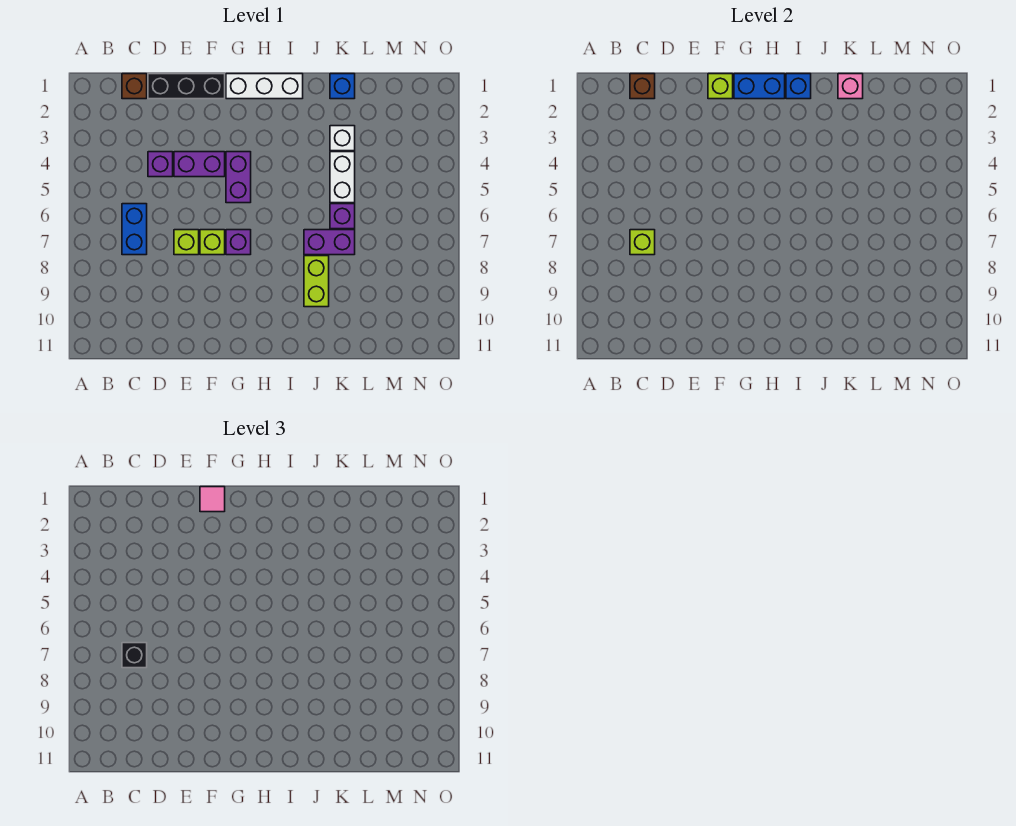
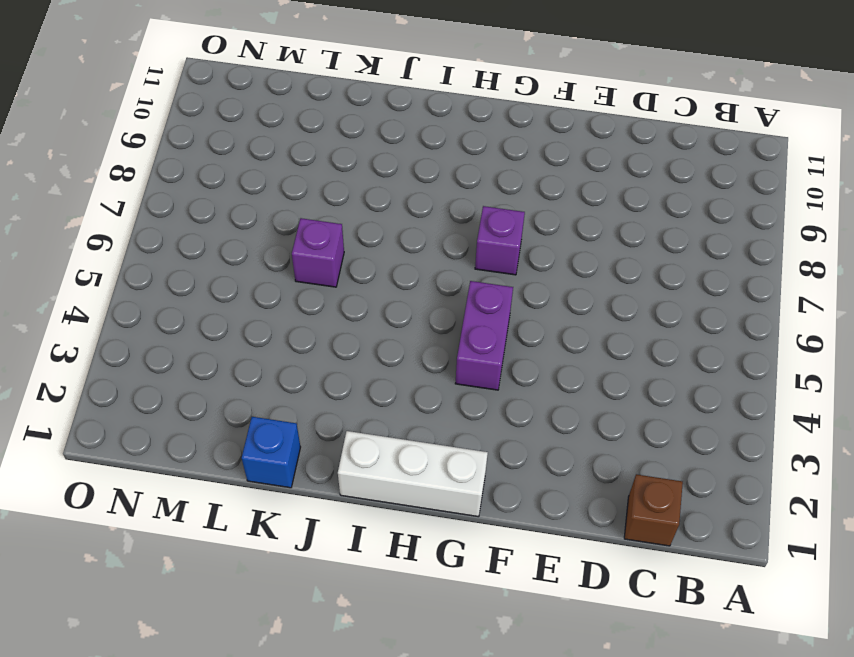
none -> blue brick C6:C7 level 1
none -> black brick D1:F1 level 1
none -> purple brick D4 level 1

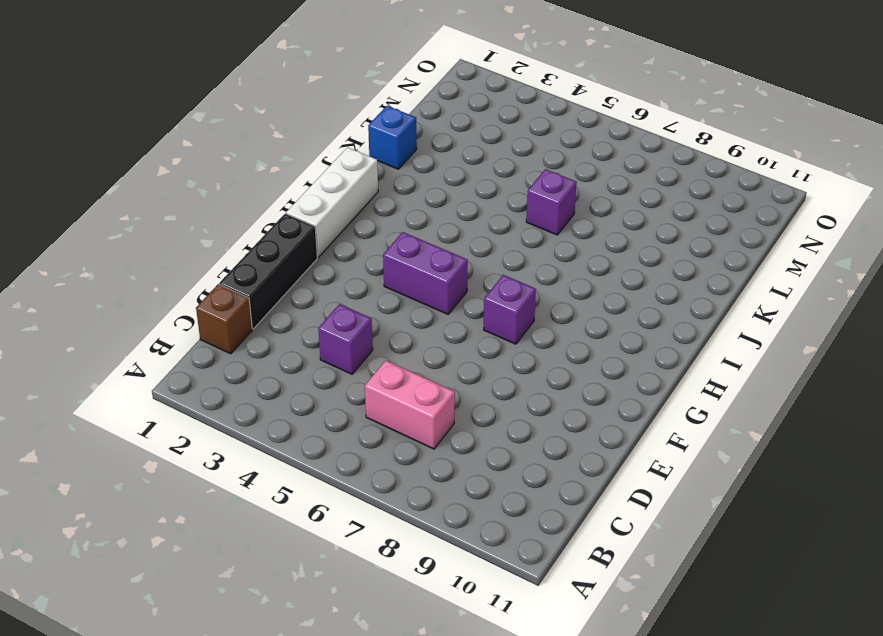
pink brick C6:C7 level 1 -> blue brick C6:C7 level 1
none -> purple brick E4:F4 level 1
none -> lime brick E7 level 1
none -> lime brick F7 level 1

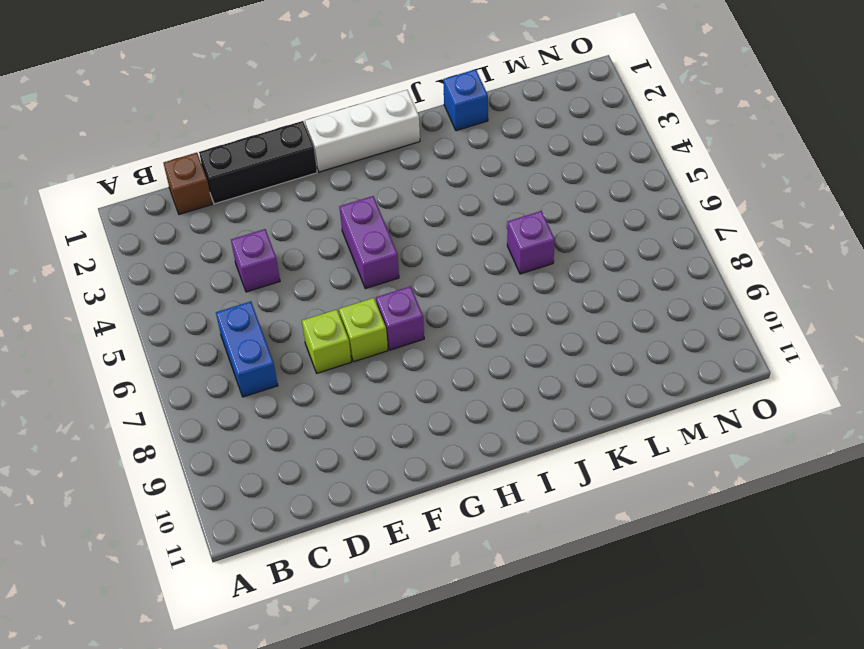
none -> purple brick E4:F4 level 1
none -> purple brick J7:K7 level 1
none -> lime brick J8:J9 level 1

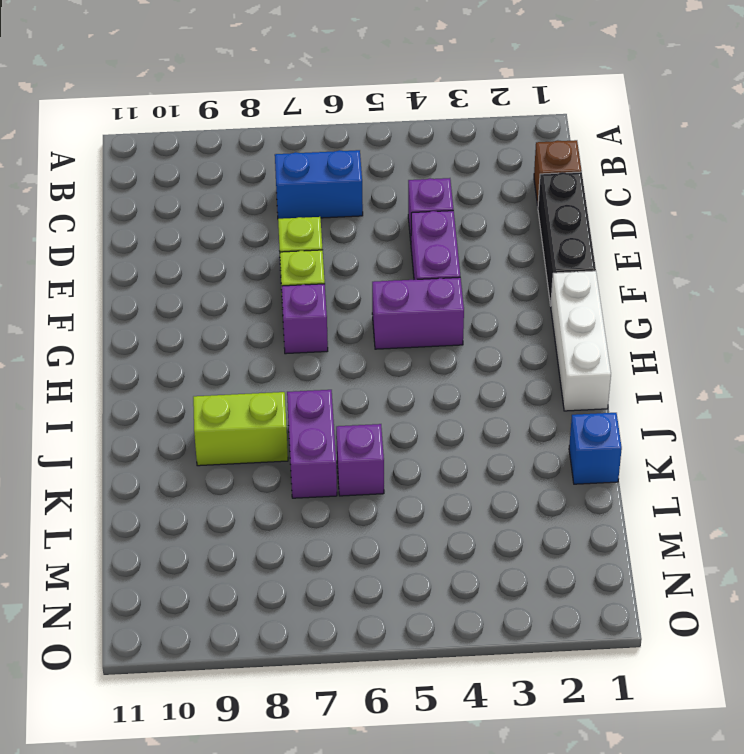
none -> white brick K3 level 1
none -> white brick K4:K5 level 1
none -> brown brick C1 level 2

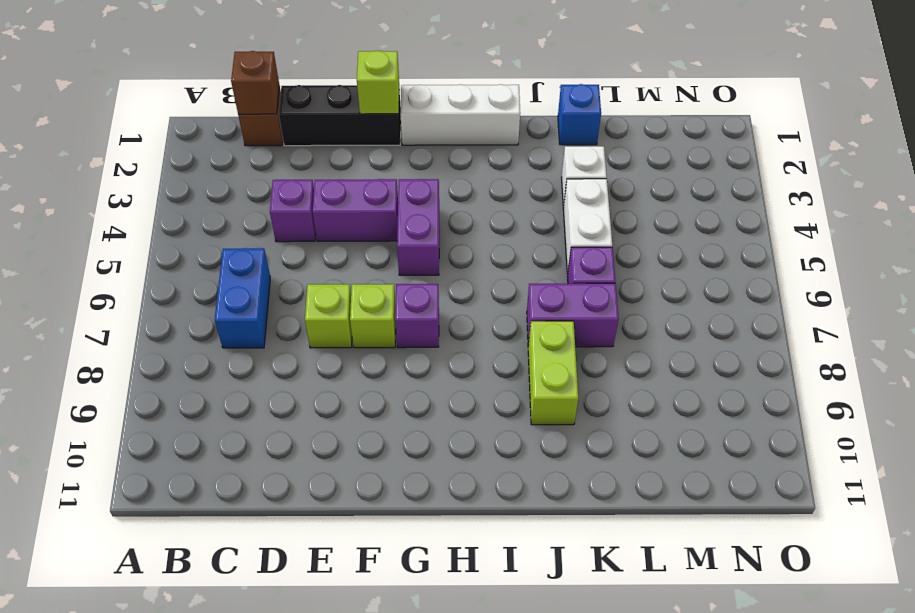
none -> lime brick C7 level 2
none -> blue brick G1:H1 level 2
none -> blue brick I1 level 2

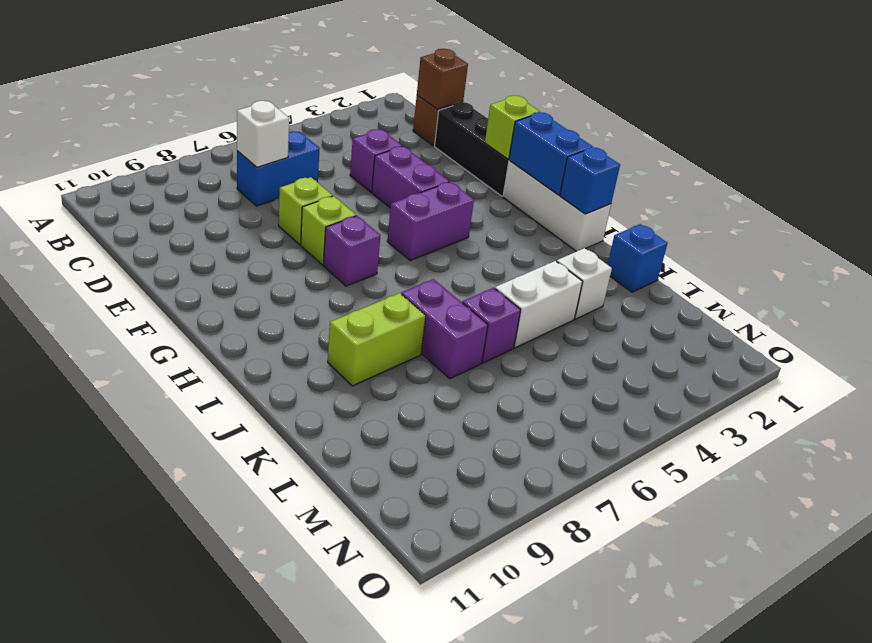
white brick C7 level 2 -> lime brick C7 level 2
none -> pink brick K1 level 2
none -> black brick C7 level 3
none -> pink tile F1 level 3

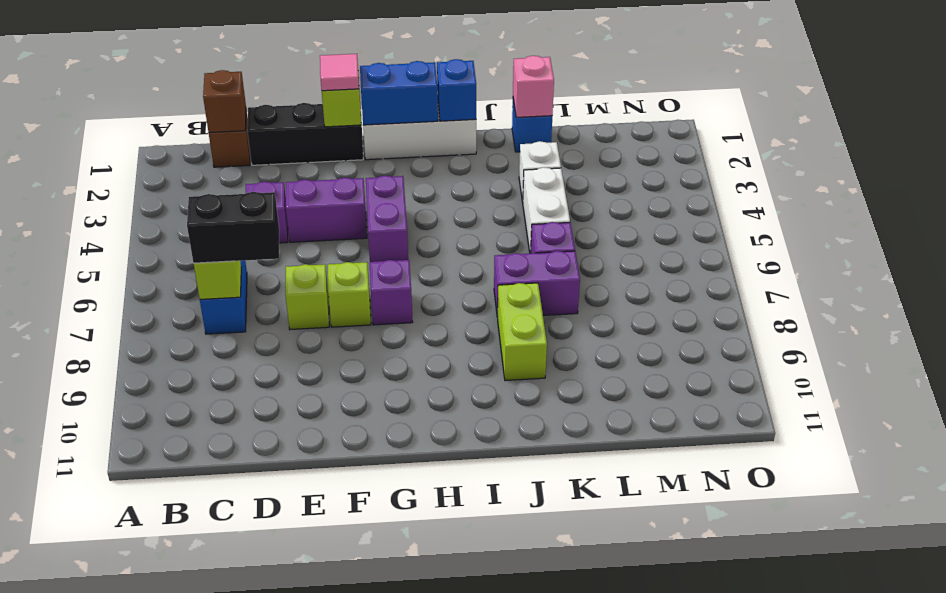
black brick C7:D7 level 3 -> black brick C7 level 3

